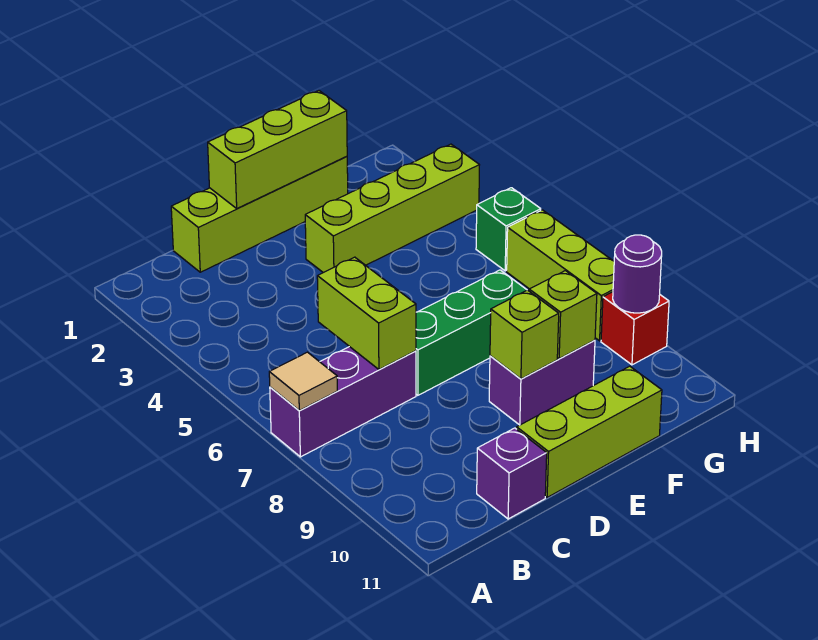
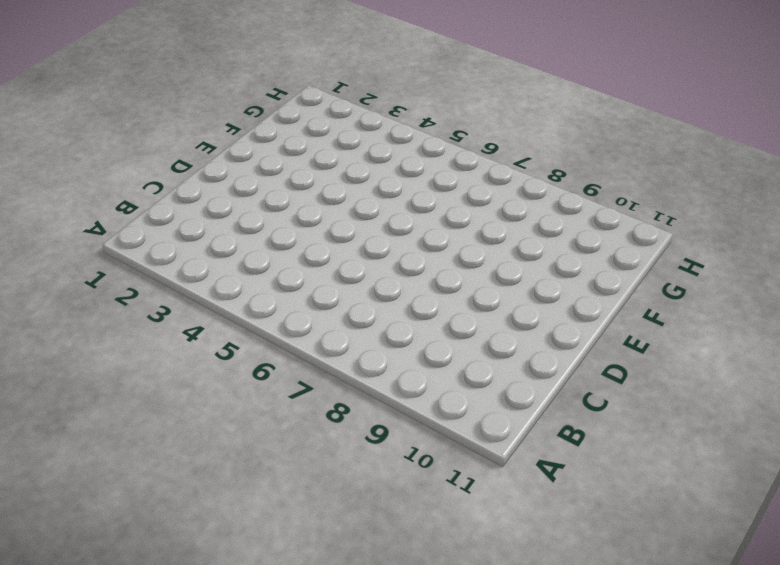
none -> purple brick A7:C7 level 1
none -> lime brick C1:F1 level 1
none -> purple brick C11 level 1

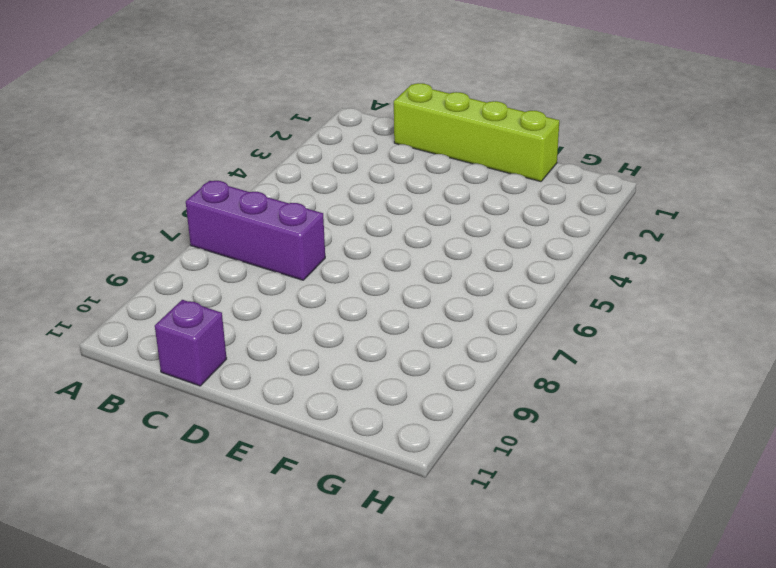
none -> green brick D7:F7 level 1
none -> lime brick D11:F11 level 1
none -> lime brick E3:H3 level 1

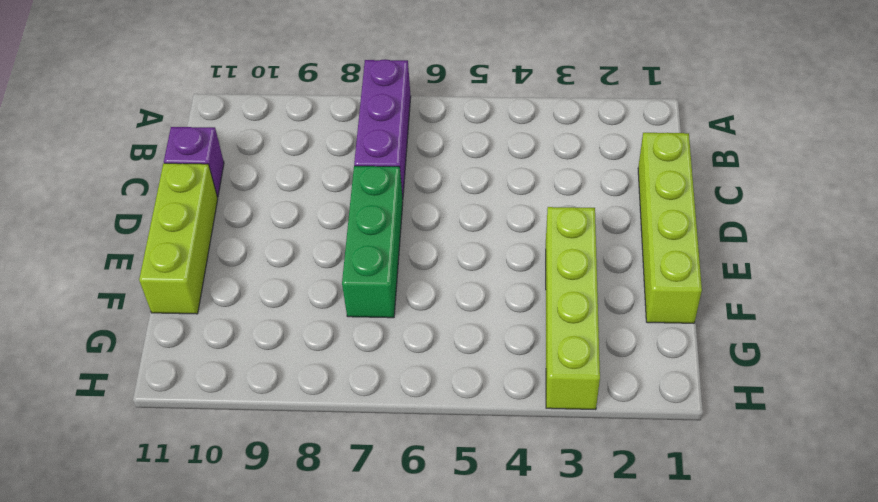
none -> purple brick E9:F9 level 1
none -> green brick H5 level 1
none -> lime brick H6:H8 level 1

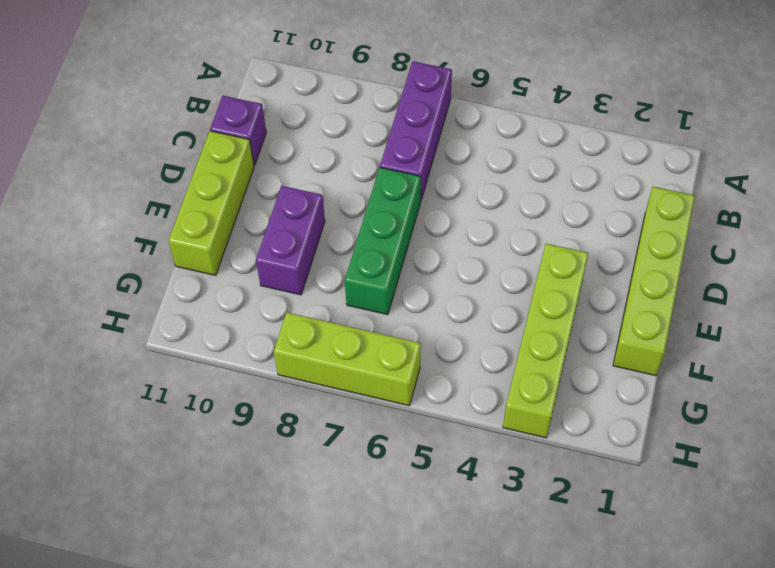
none -> green brick H5 level 1
none -> red brick H9 level 1
none -> tan tile A7 level 2

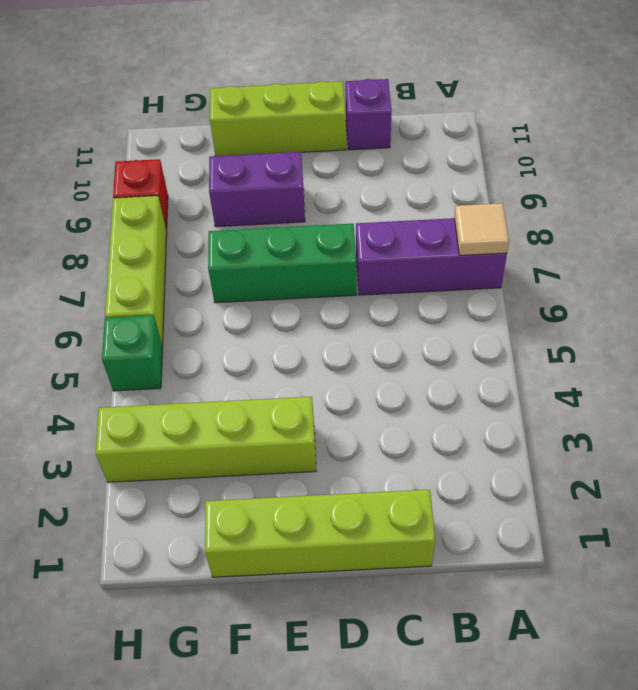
none -> lime brick C6:C7 level 2
none -> lime brick D1:F1 level 2
none -> lime brick E9 level 2

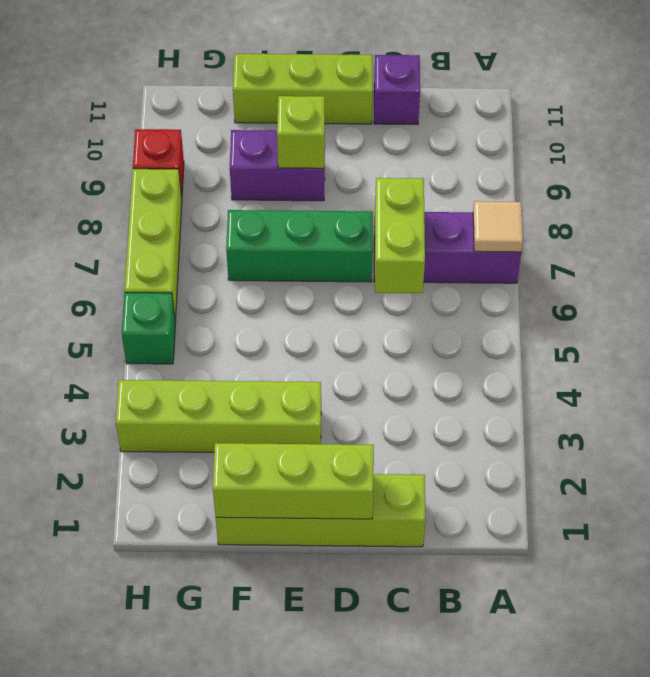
none -> lime brick F9 level 2
none -> purple round brick H9 level 2

